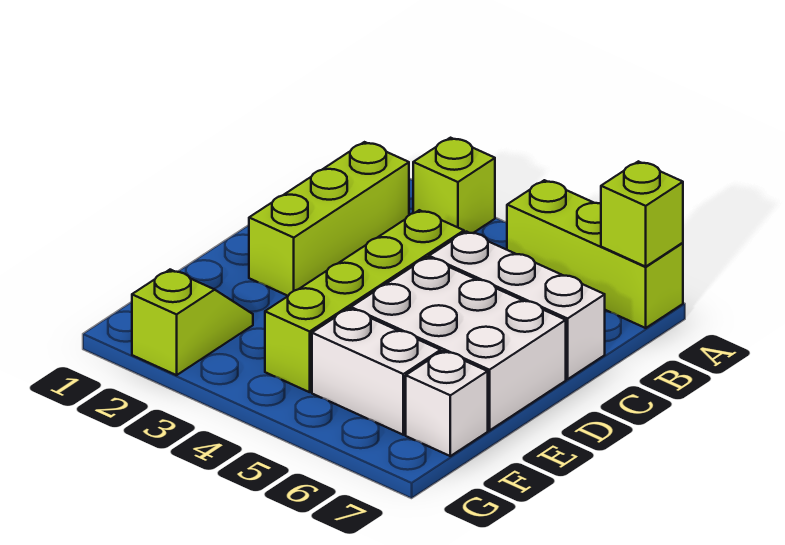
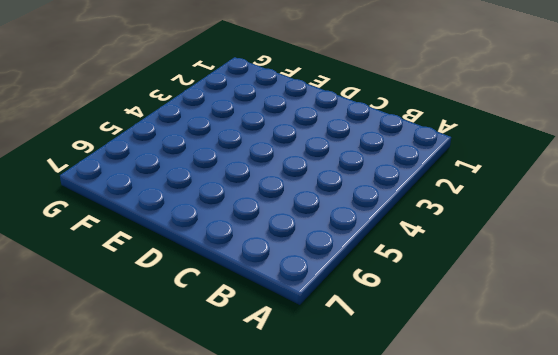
none -> lime brick A3 level 1
none -> lime brick A5:A7 level 1

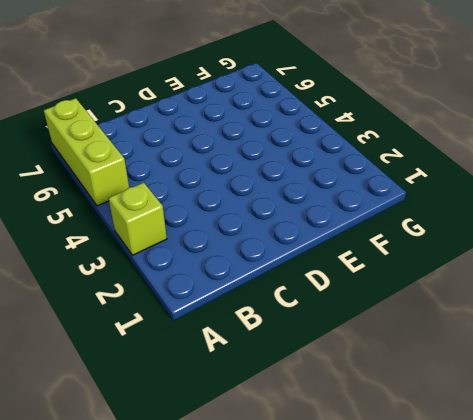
none -> lime brick B2:D2 level 1
none -> lime brick C4:F4 level 1

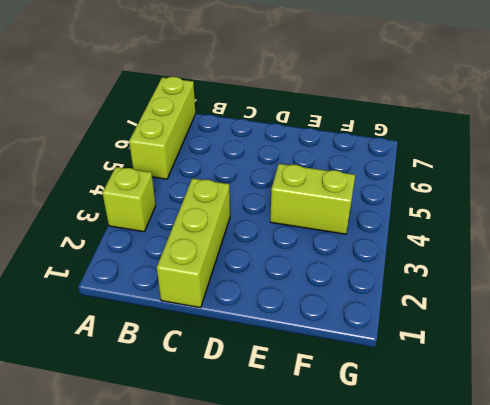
lime brick C1:C3 level 1 -> lime brick B2:D2 level 1
lime brick E4:F4 level 1 -> lime brick C4:F4 level 1
none -> white brick C5:C7 level 1
none -> white brick D5:E7 level 1

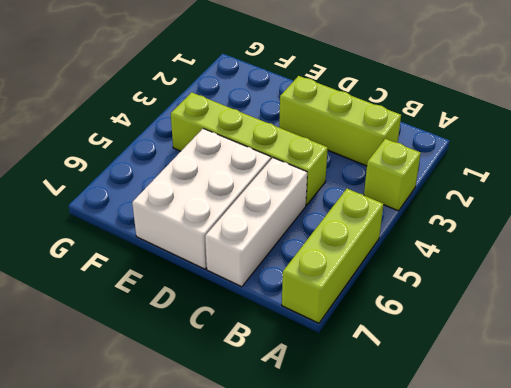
none -> lime slope F2:G2 level 1 top G
none -> white brick F5:F6 level 1

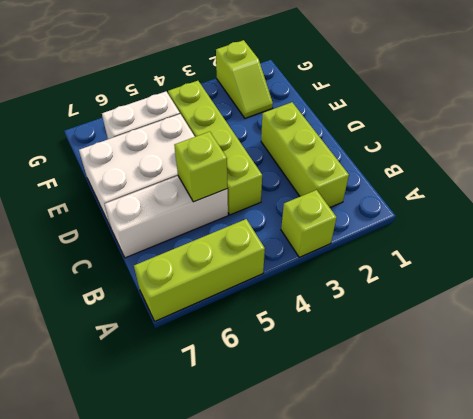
lime brick C5 level 2 -> lime brick A7 level 2
none -> white brick F7 level 1

